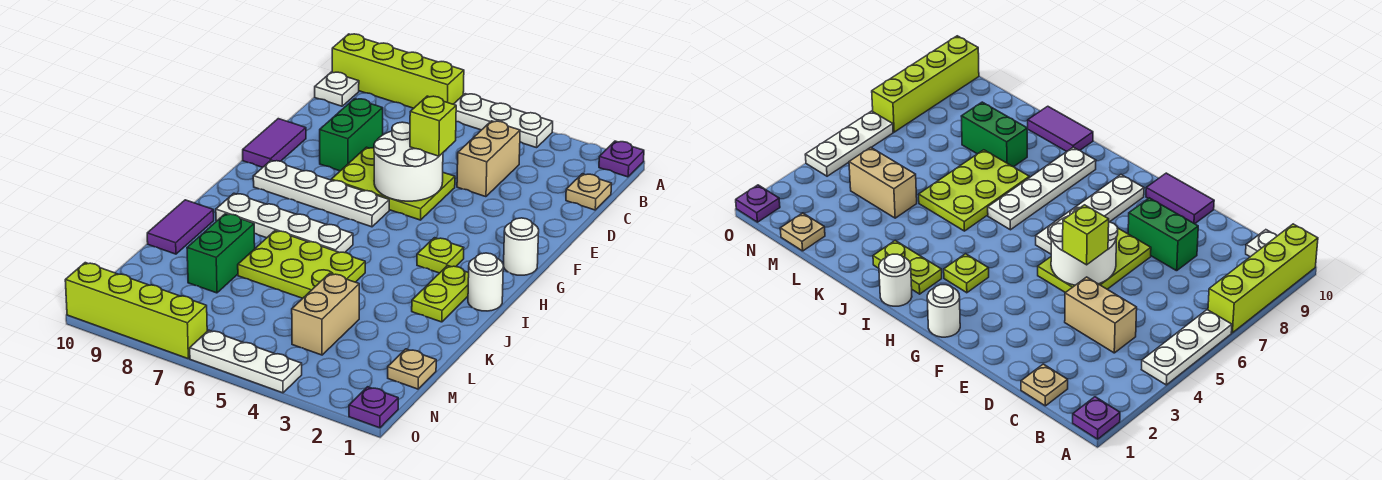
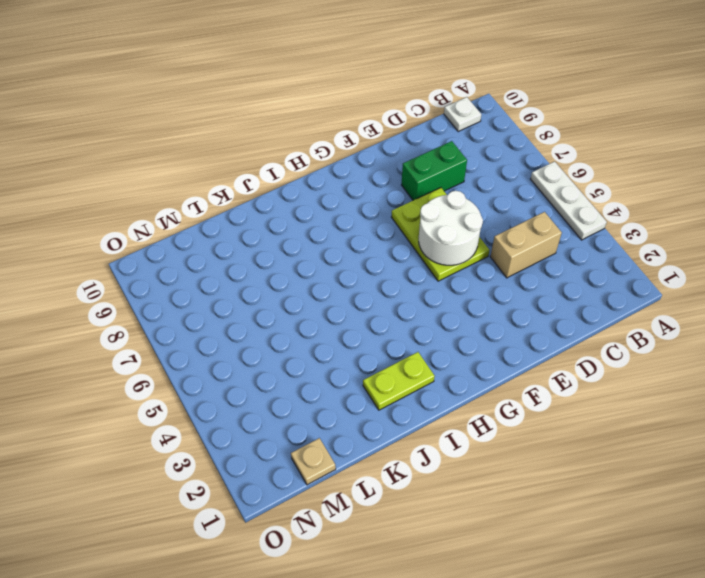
none -> purple plate A1 level 1
none -> lime brick A7:A10 level 1
none -> tan plate C1 level 1

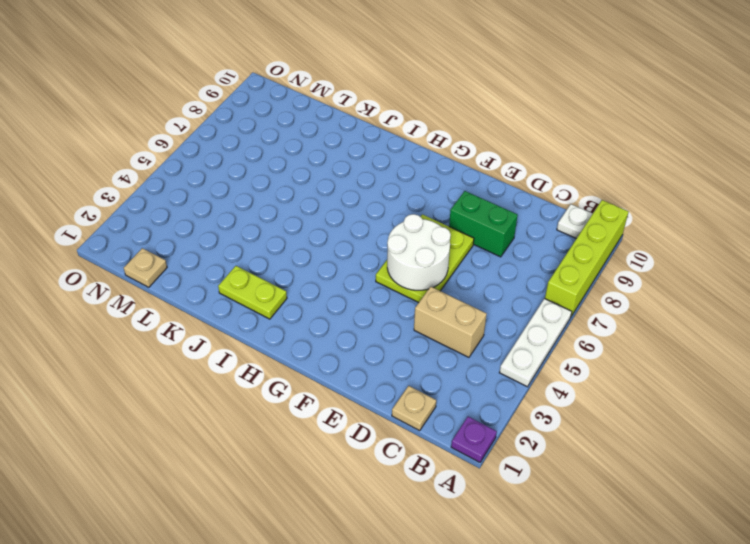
none -> purple tile E10:F10 level 1
none -> white round brick G1 level 1
none -> white plate G6:G9 level 1

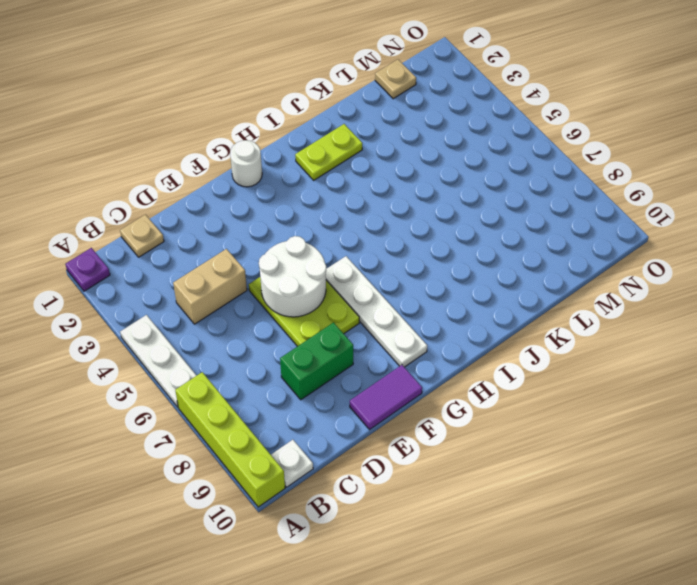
none -> lime plate H3 level 1
none -> white round brick I1 level 1
none -> white plate I6:I9 level 1

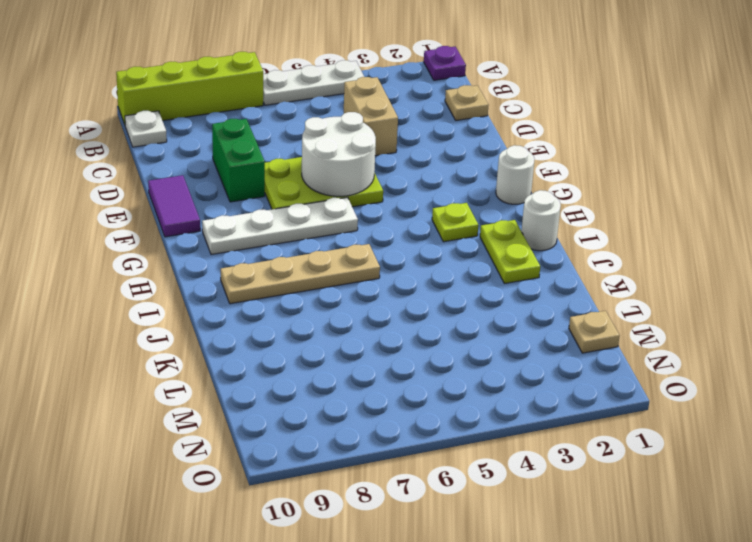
tan plate I6:I9 level 1 -> white plate I6:I9 level 1
none -> lime plate J5:K7 level 1
none -> purple tile J10:K10 level 1
none -> green brick K8:L8 level 1

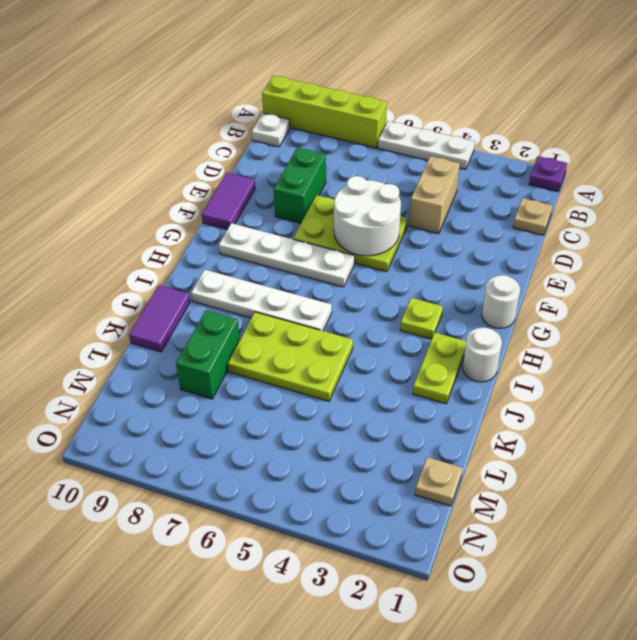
none -> tan brick L4:M4 level 1
none -> purple plate O1 level 1
none -> white plate O4:O6 level 1

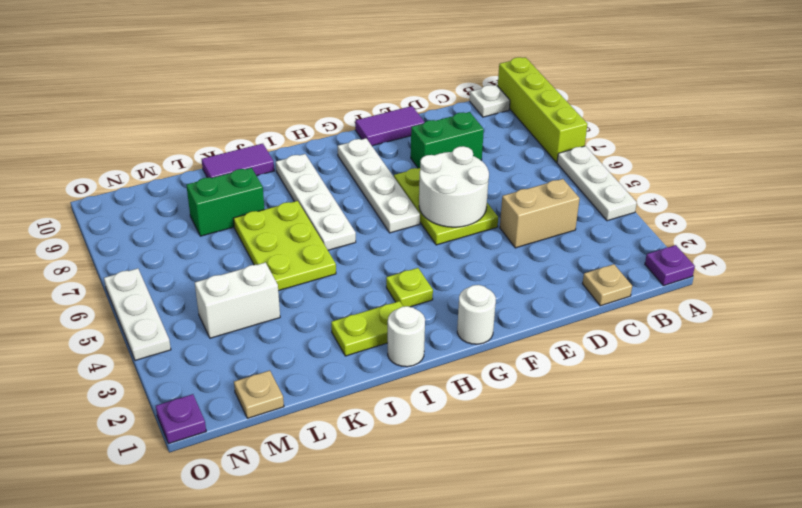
white brick L4:M4 level 1 -> tan brick L4:M4 level 1
none -> lime brick O7:O10 level 1
none -> lime brick E5 level 3

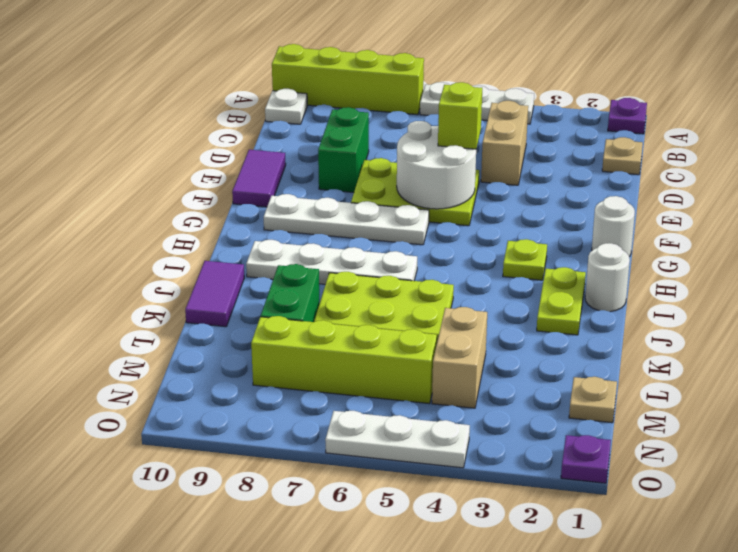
lime brick M5:M8 level 1 -> lime brick O7:O10 level 1

